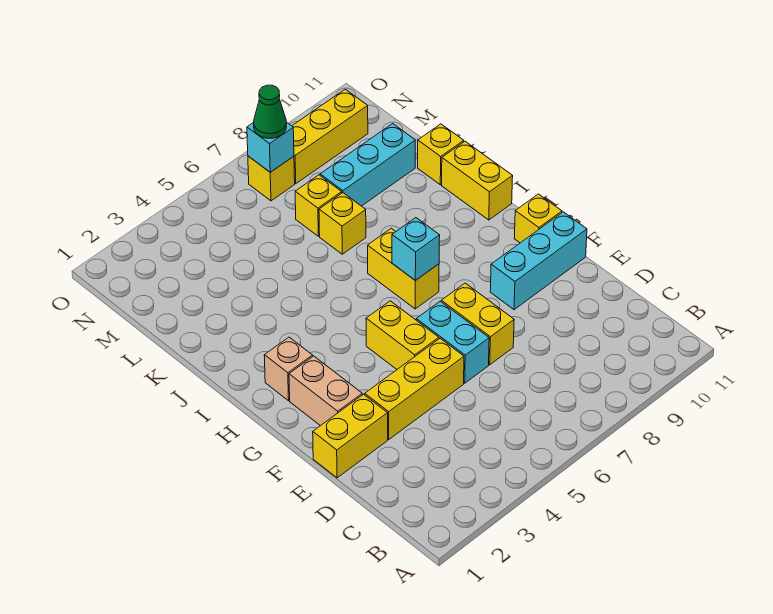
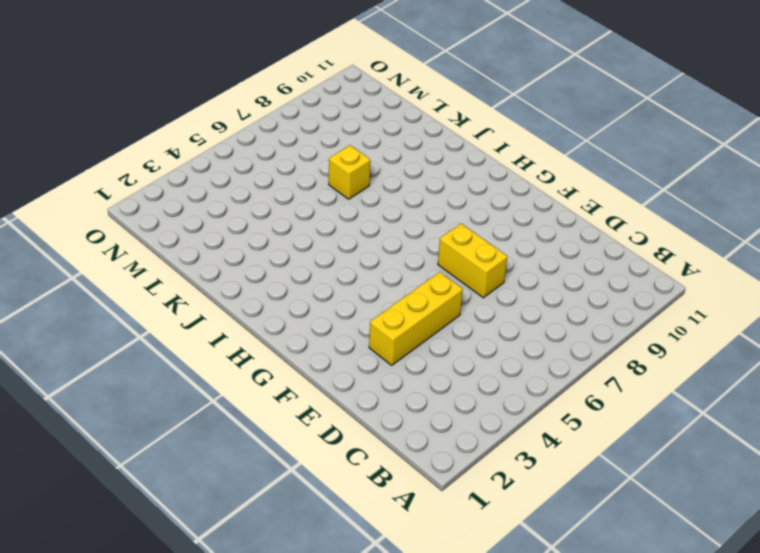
none -> yellow brick E1:E2 level 1
none -> cyan brick E6:F6 level 1
none -> tan brick F2:G2 level 1

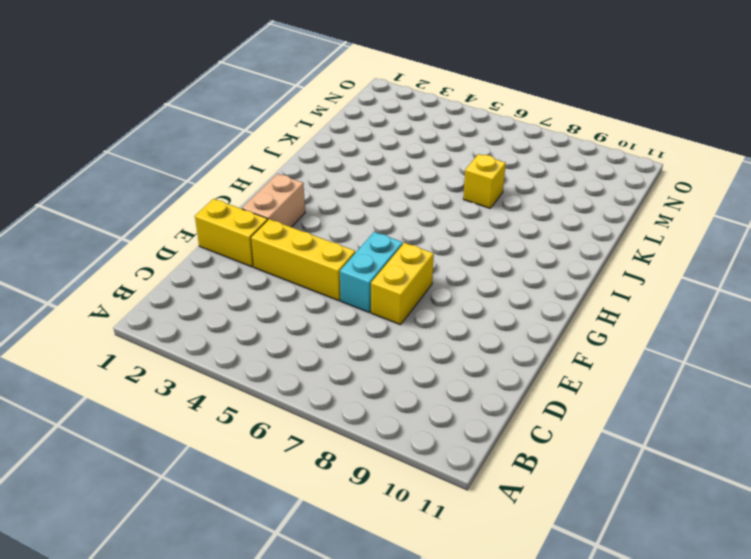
none -> yellow brick F5:G5 level 1
none -> cyan brick F9:F11 level 1
none -> yellow brick G11 level 1

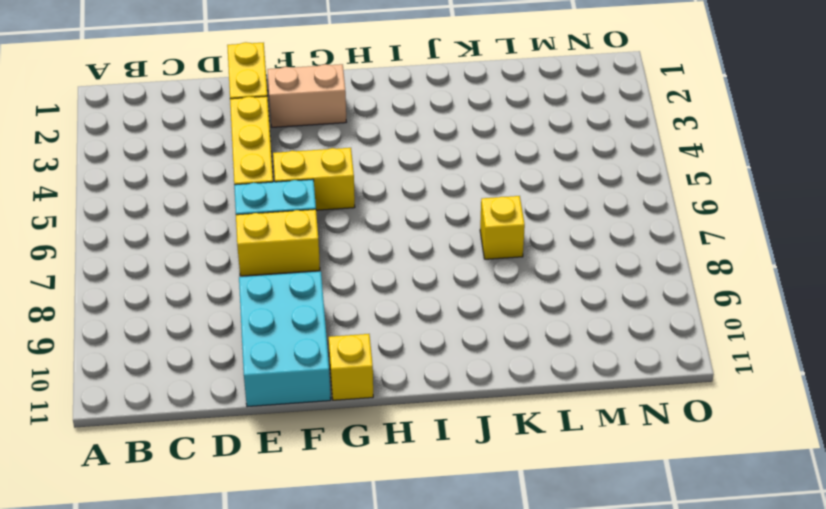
cyan brick E9:F11 level 1 -> cyan brick F9:F11 level 1
none -> tan brick H2 level 1
none -> yellow brick H7:I7 level 1
none -> yellow brick I11:J11 level 1

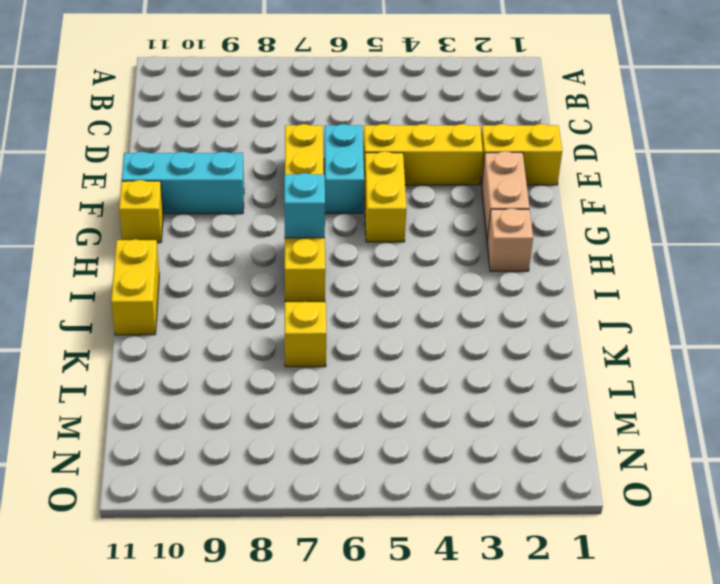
none -> yellow brick K11 level 1
none -> yellow brick L7 level 1
none -> cyan brick L8:L10 level 1

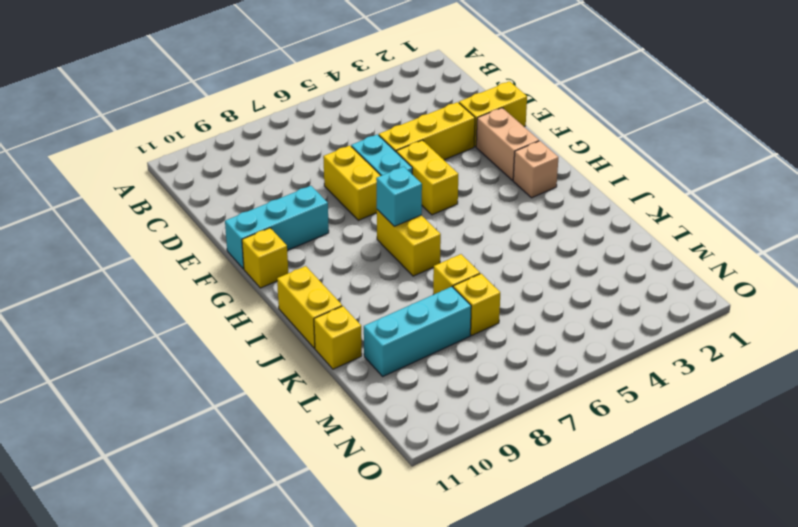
none -> yellow brick N7 level 1
none -> yellow brick N8:N10 level 1
none -> cyan brick N7 level 2

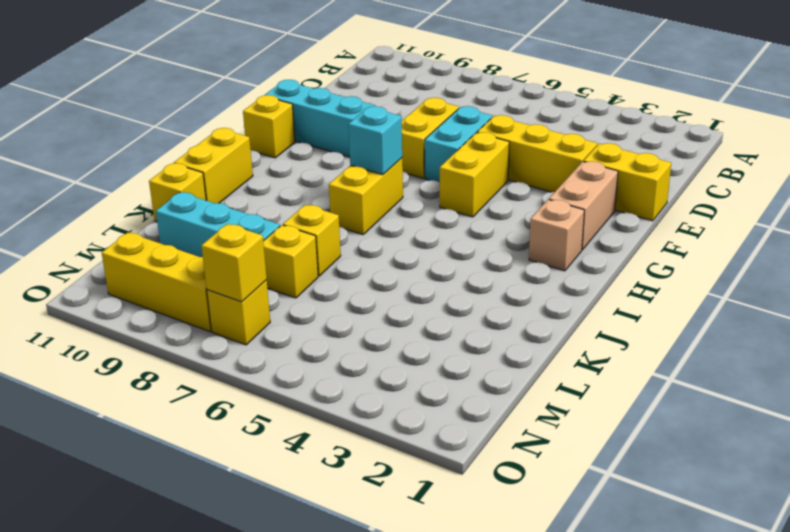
yellow brick N7 level 2 -> cyan brick N7 level 2
none -> green cone N7 level 3

